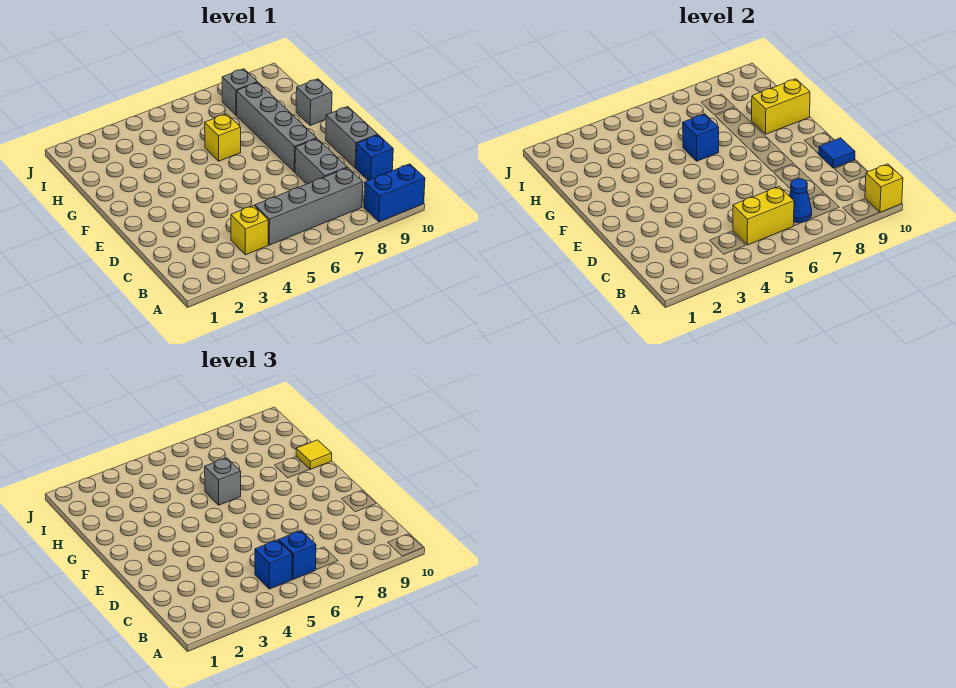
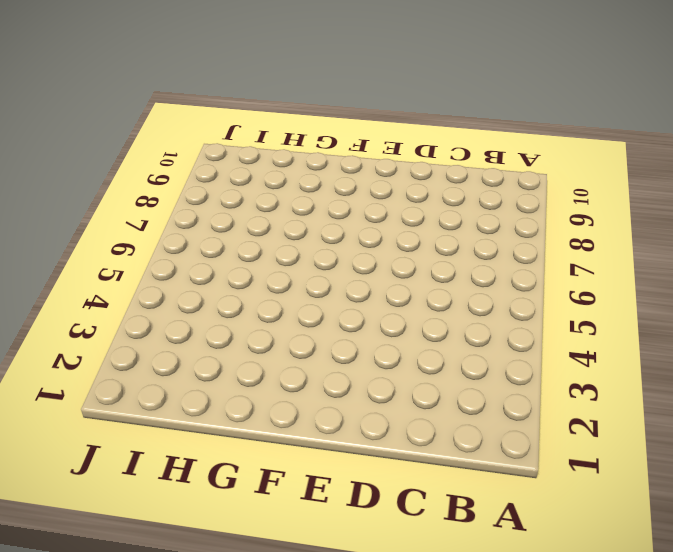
none -> blue brick A9:A10 level 1
none -> yellow brick B4 level 1
none -> grey brick B5:B8 level 1

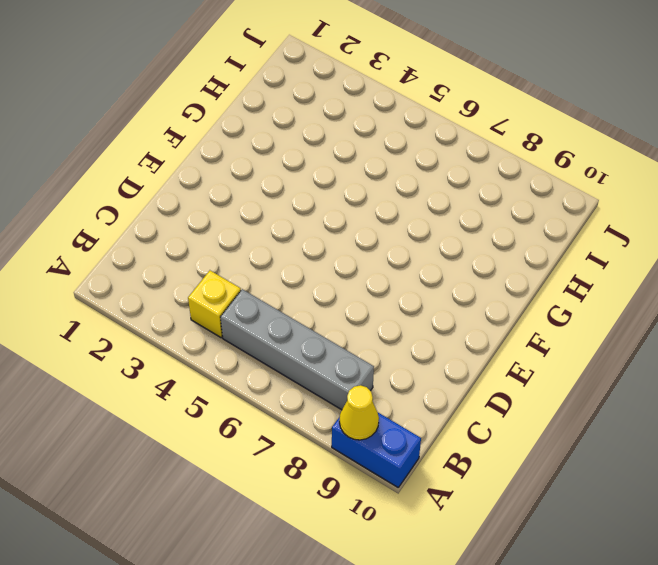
yellow cone A9 level 2 -> none
none -> grey brick C8:D8 level 1
none -> blue brick C10 level 1
none -> grey brick D10:E10 level 1

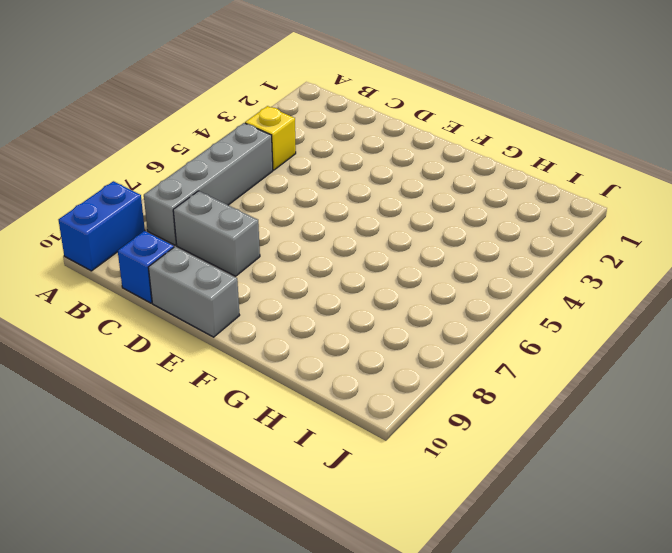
none -> grey brick E8:H8 level 1
none -> yellow brick G6 level 1
none -> grey brick G10 level 1

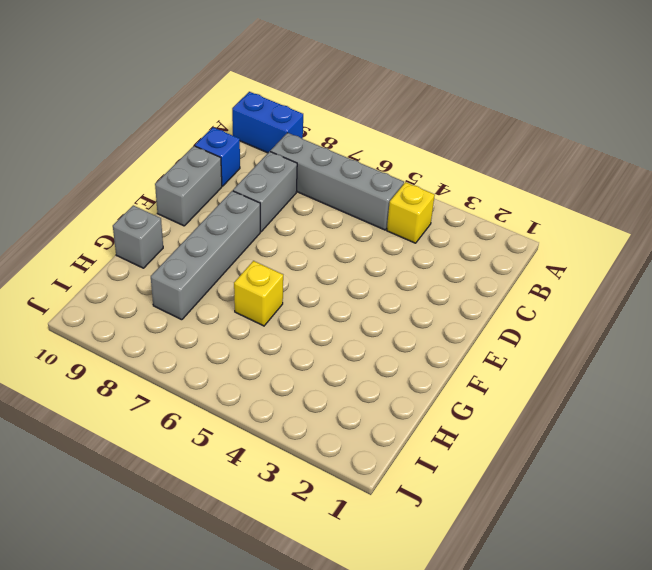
none -> grey brick I8 level 1
none -> yellow brick A10 level 2
none -> yellow brick B5:B6 level 2

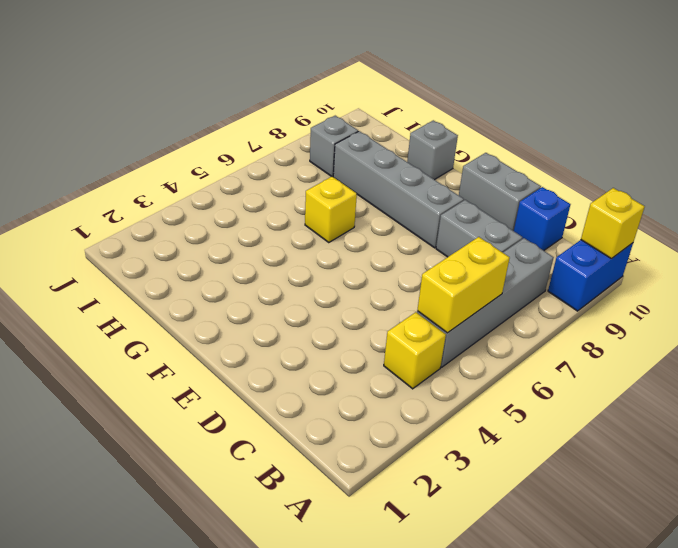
none -> blue cone B7 level 2
none -> blue tile D10 level 2
none -> blue brick G6 level 2

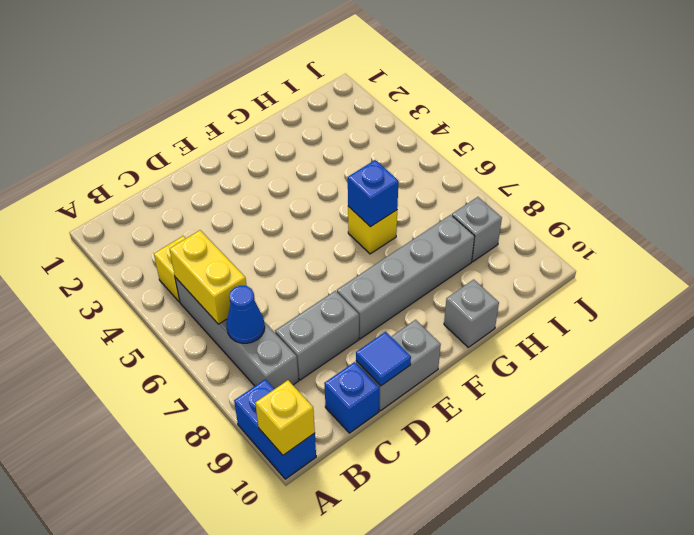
none -> yellow brick G9:G10 level 2
none -> blue brick B5 level 3
none -> blue brick B6 level 3

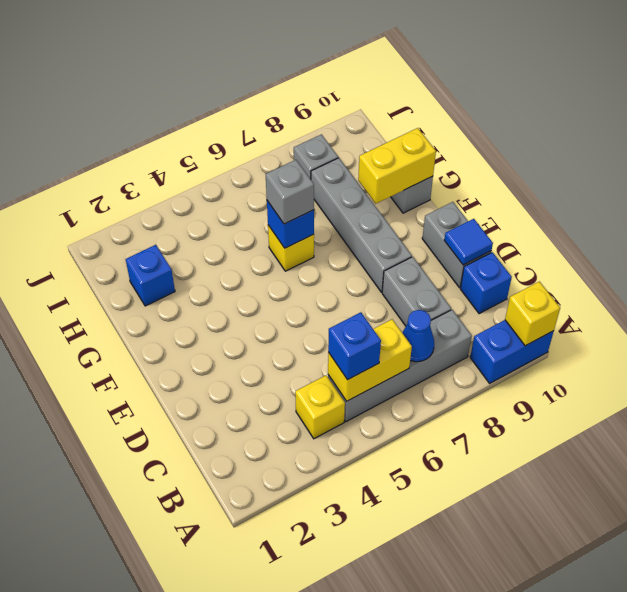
blue brick H2 level 1 -> blue brick B6 level 3
none -> yellow tile G10 level 3

